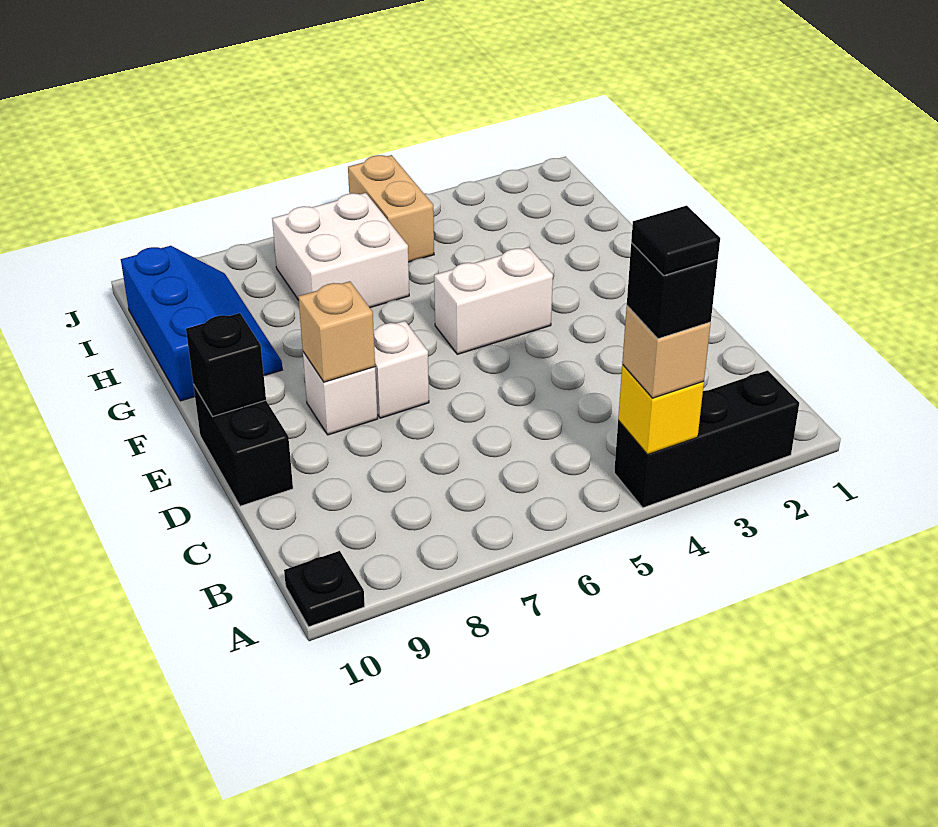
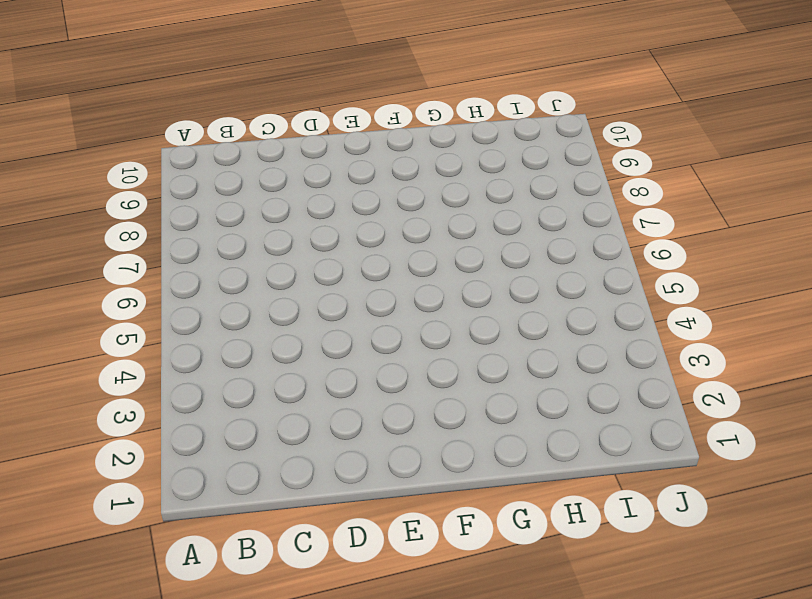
none -> black brick A2:A4 level 1
none -> black plate A10 level 1
none -> black brick D10:E10 level 1

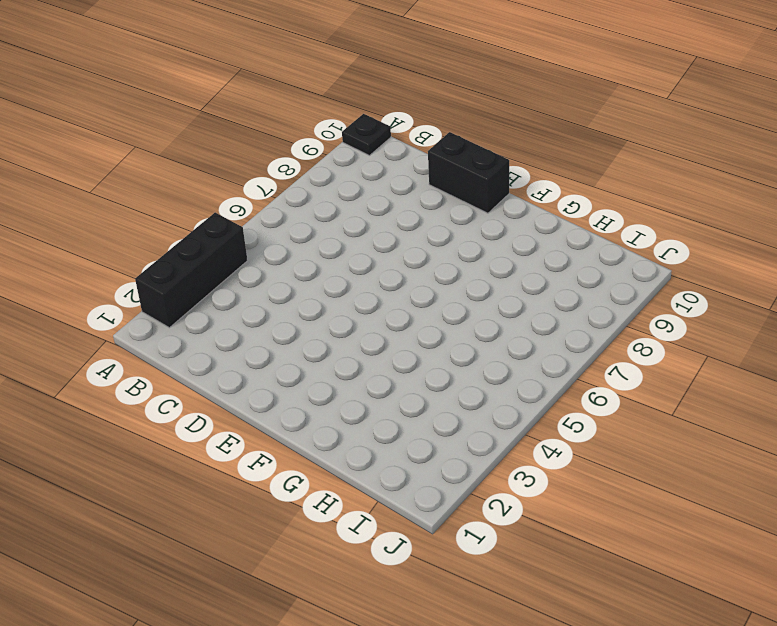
none -> white brick E7 level 1
none -> white brick E8 level 1
none -> white brick F4:F5 level 1

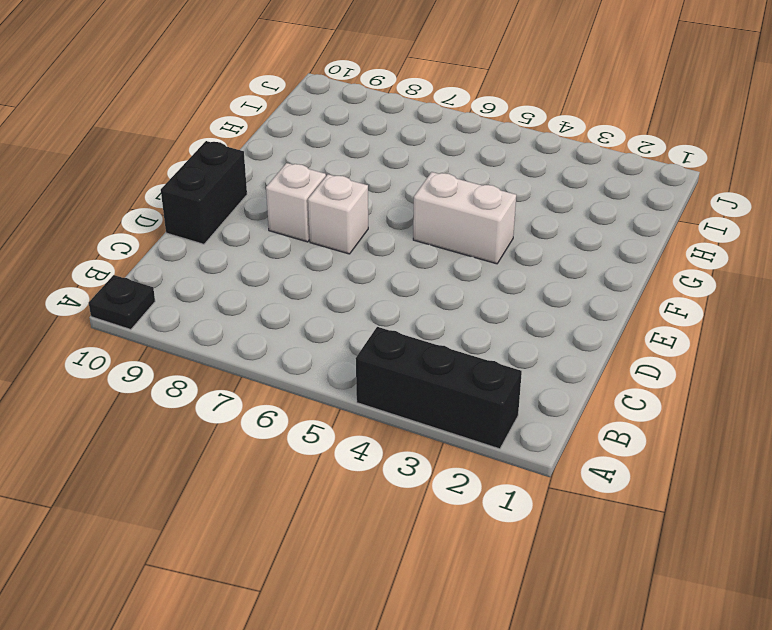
none -> blue slope G9:I10 level 1 top 10
none -> white brick H6:I7 level 1
none -> tan brick I5:J5 level 1

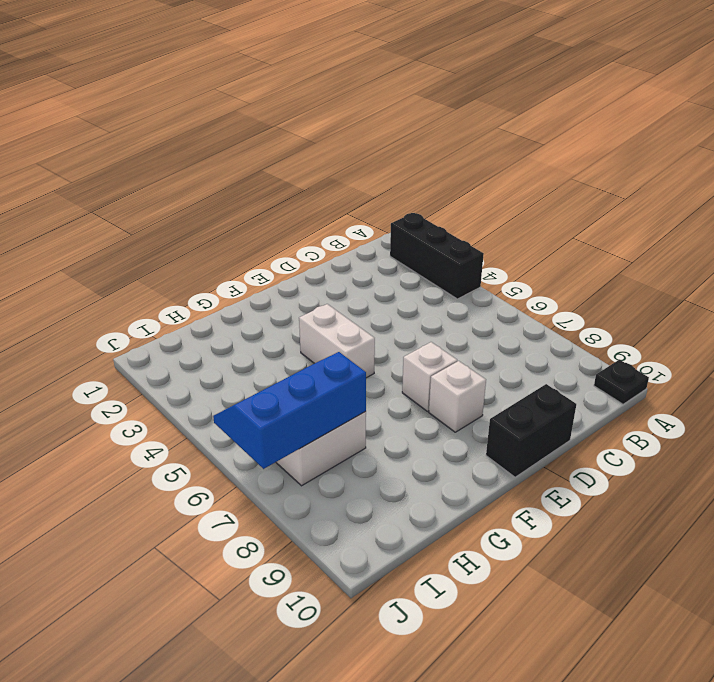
blue slope H6:J7 level 2 top 7 -> blue slope G9:I10 level 1 top 10
none -> tan brick I5:J5 level 1
none -> yellow brick A4 level 2
none -> tan brick E8 level 2

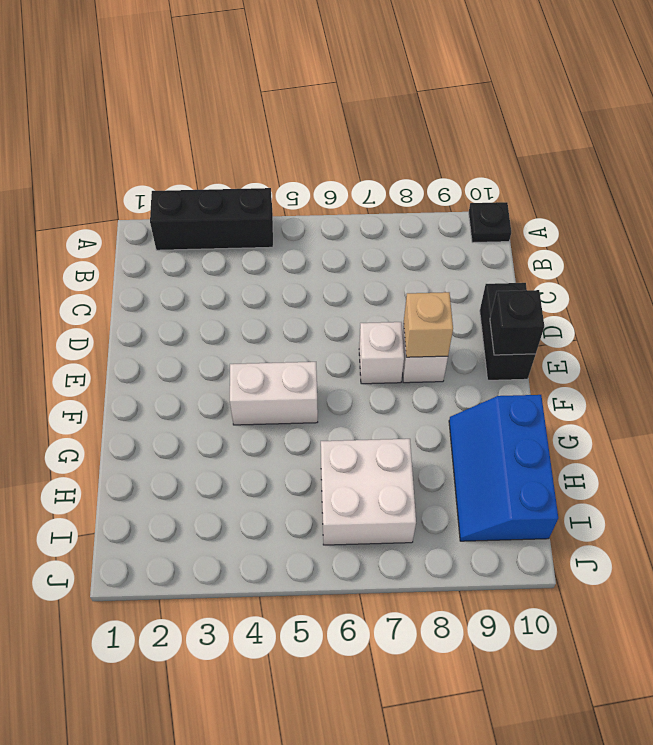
none -> tan brick I5:J5 level 1
none -> yellow brick A4 level 2
none -> tan brick A4 level 3

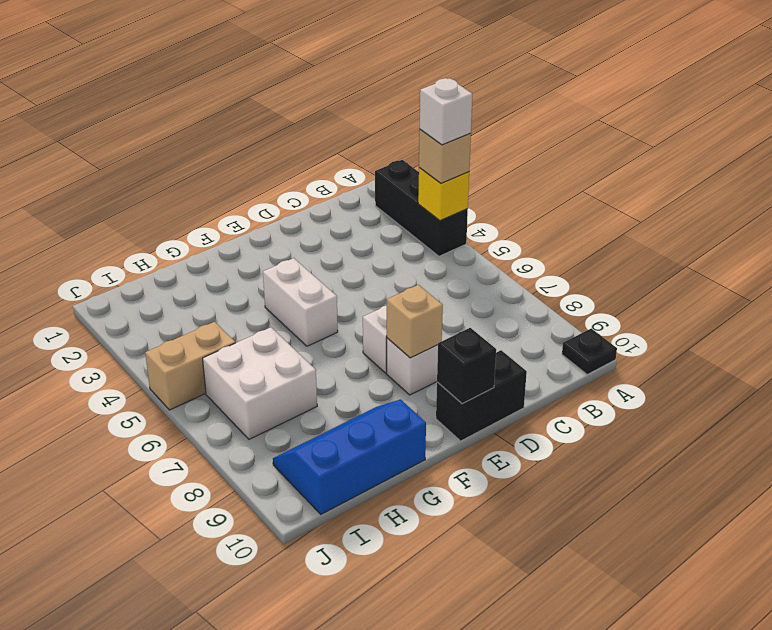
white brick A4 level 4 -> black brick A4 level 4
none -> black tile A4 level 5

